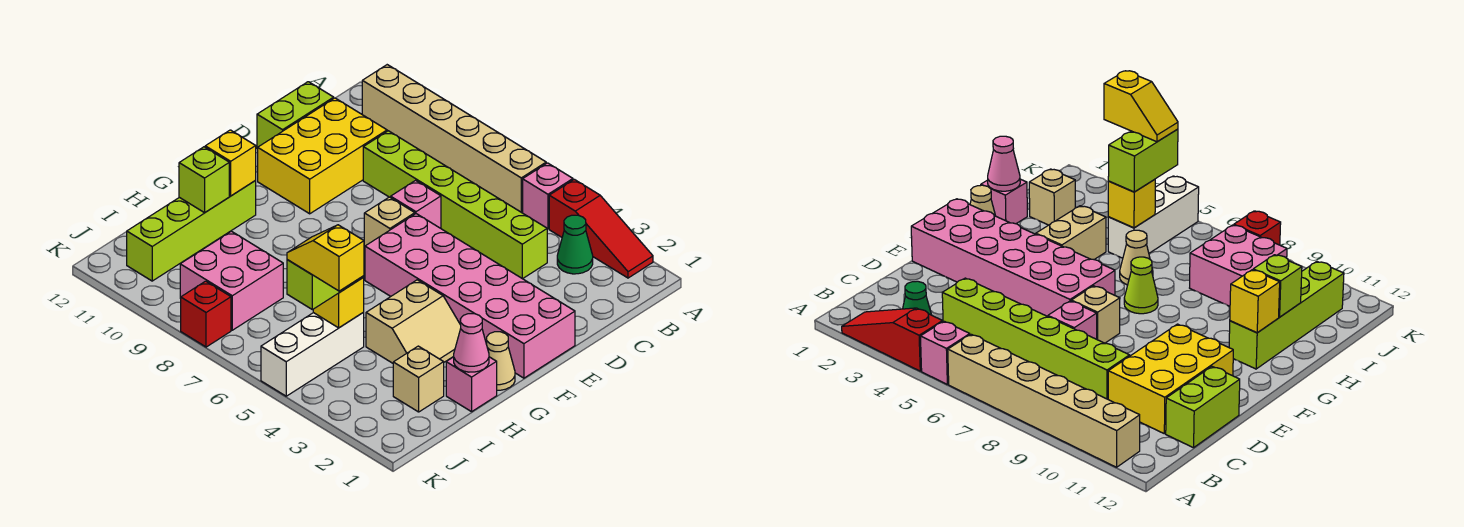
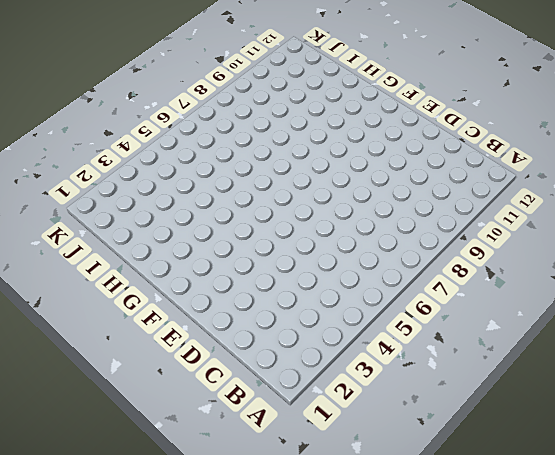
none -> red slope A2:A4 level 1 top 4
none -> pink brick A5 level 1
none -> tan brick A6:A11 level 1

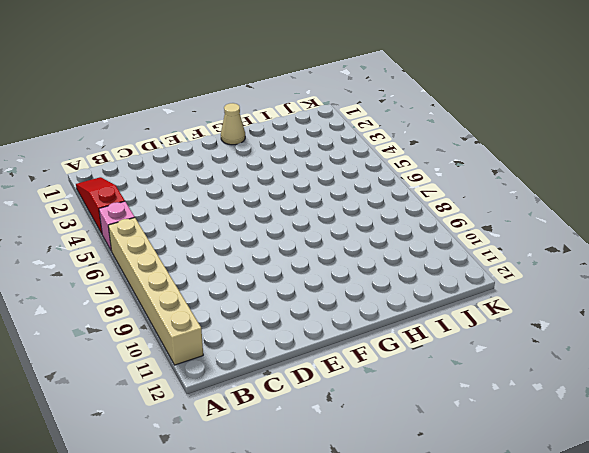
none -> green cone B3 level 1
none -> lime brick C4:C9 level 1
none -> yellow brick C10:E11 level 1

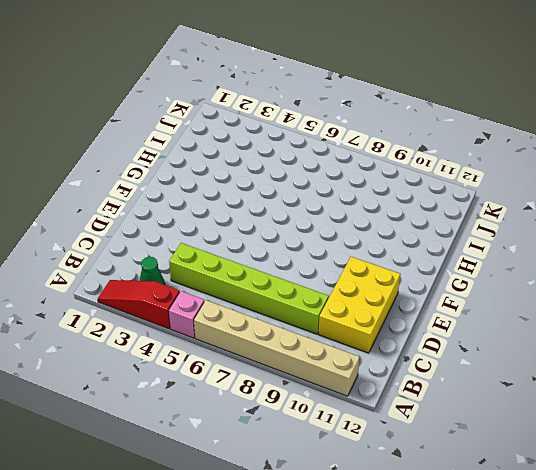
none -> lime brick C12:D12 level 1
none -> pink brick D7 level 1
none -> pink brick E1:F6 level 1

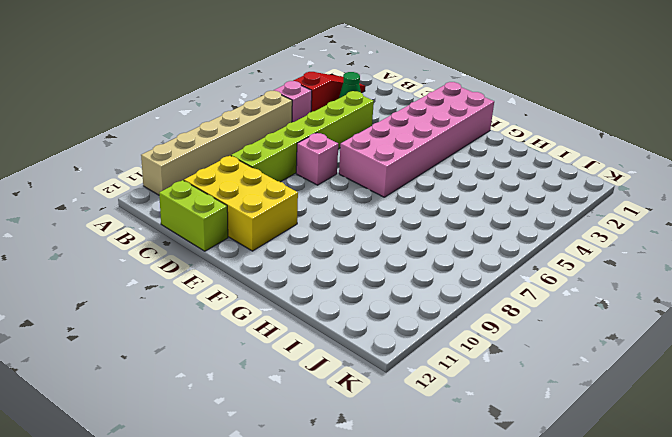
none -> tan brick E7 level 1
none -> tan cone G1 level 1
none -> tan slope G3:H4 level 1 top 4

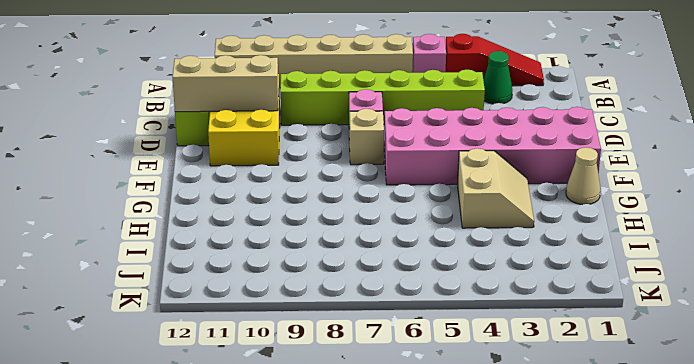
tan brick D10:D12 level 2 -> none
none -> lime cone G7 level 1
none -> lime brick G11:J11 level 1
none -> pink brick H1 level 1

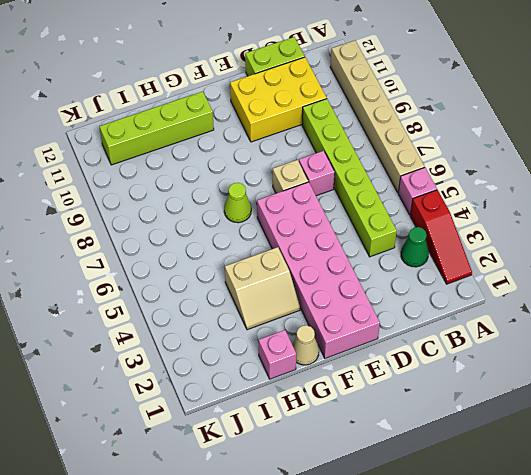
none -> tan cone H6 level 1
none -> tan brick I2 level 1
none -> white brick I5:K5 level 1

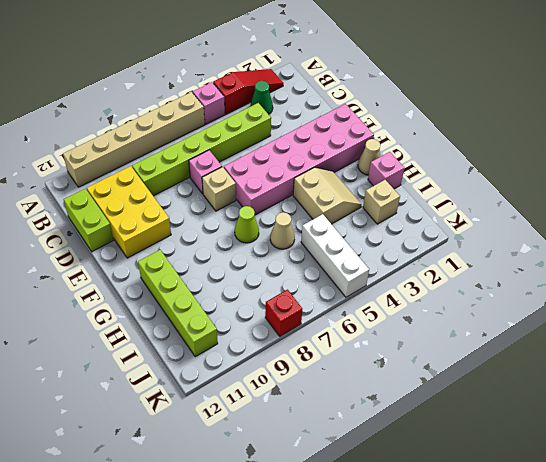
none -> pink brick I8:J9 level 1
none -> yellow brick G11 level 2
none -> pink cone H1 level 2

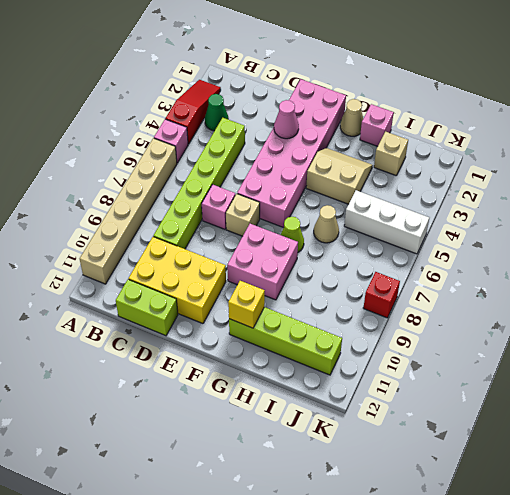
pink cone E3 level 2 -> pink cone H1 level 2
pink brick F8:G9 level 1 -> pink brick I8:J9 level 1
none -> lime brick H11 level 2
none -> yellow brick I5 level 2
none -> lime brick I5:J5 level 3

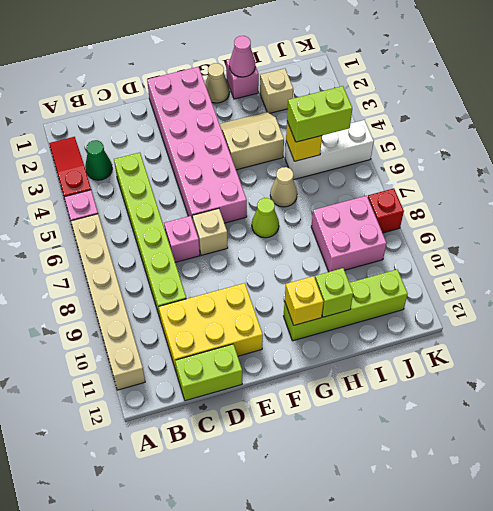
none -> yellow slope J4:J5 level 4 top 4

